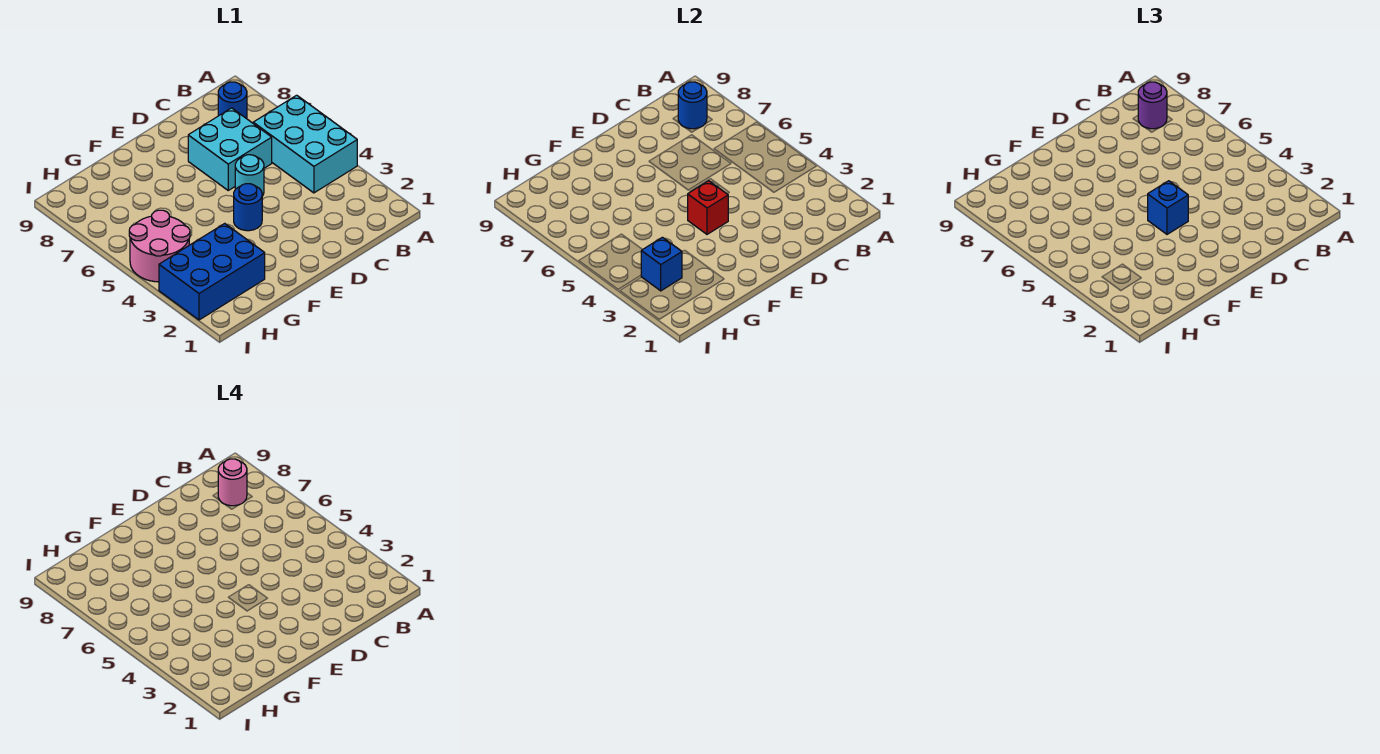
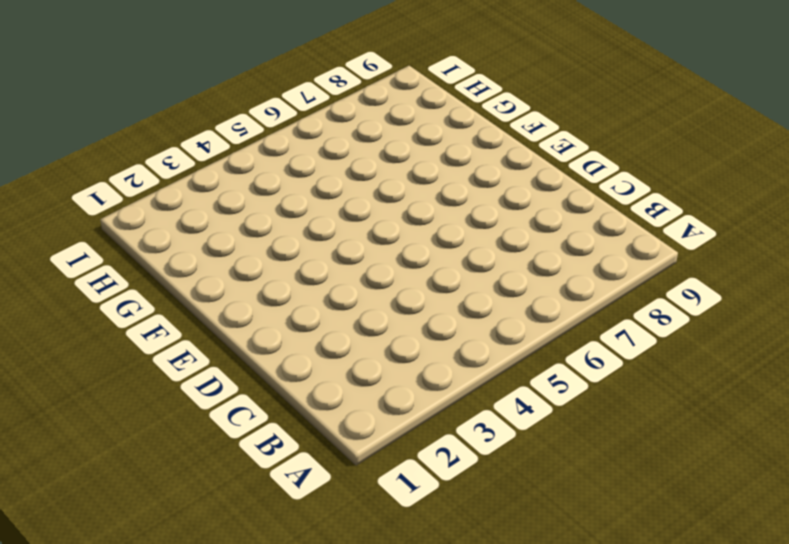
none -> cyan brick A4:B6 level 1
none -> blue round brick B8 level 1
none -> cyan brick C6:D7 level 1

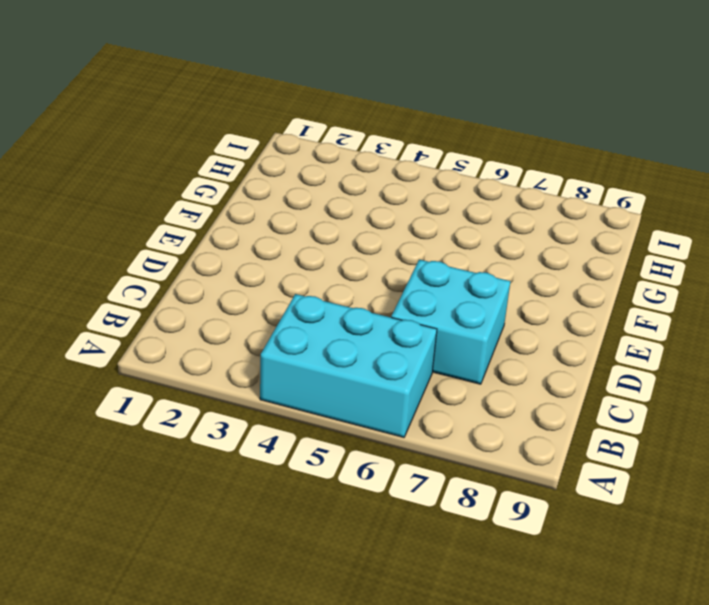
none -> blue round brick B8 level 1
none -> cyan round brick D5 level 1
none -> blue round brick E4 level 1

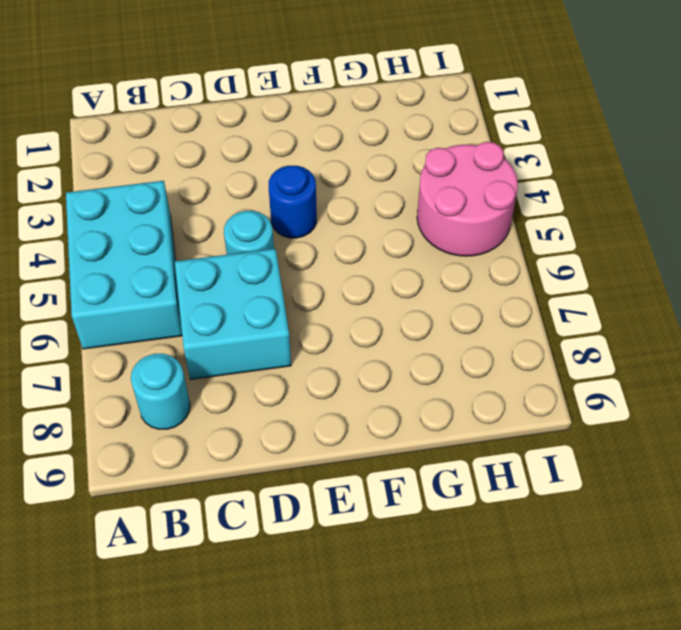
cyan round brick B8 level 1 -> blue round brick B8 level 1
none -> blue brick G2:I3 level 1
none -> blue round brick B8 level 2
none -> red brick E4 level 2

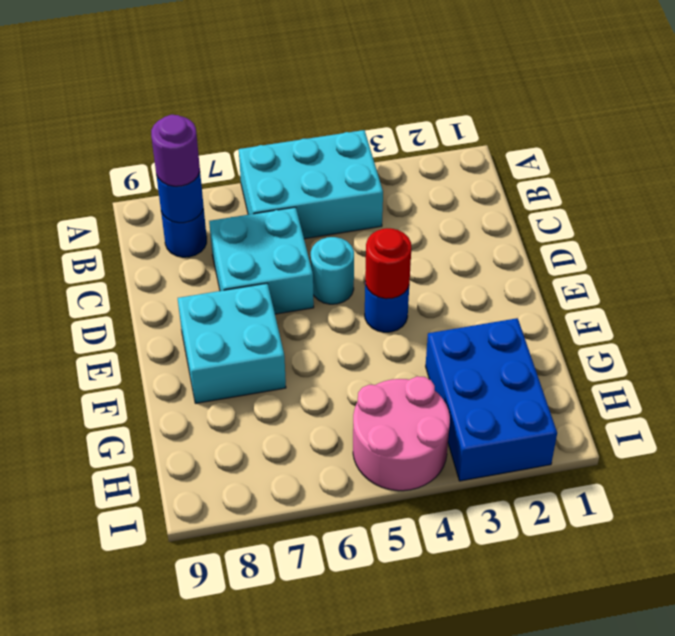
red round brick E4 level 2 -> red brick E4 level 2
cyan brick E7:F8 level 1 -> none
none -> blue brick H3 level 2
none -> blue brick E4 level 3
none -> pink round brick B8 level 4

